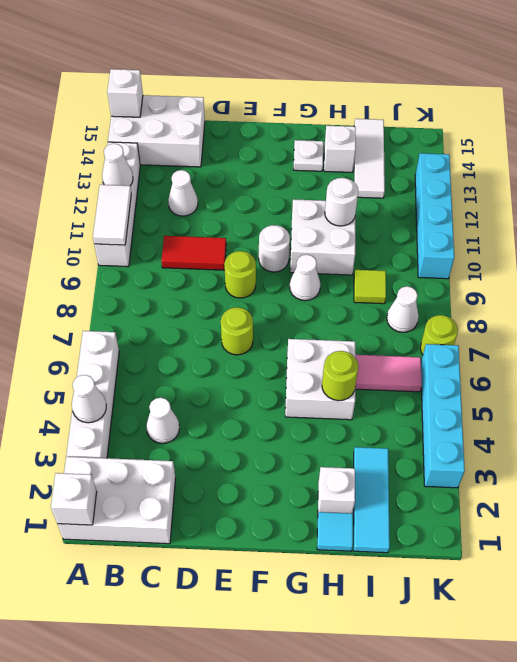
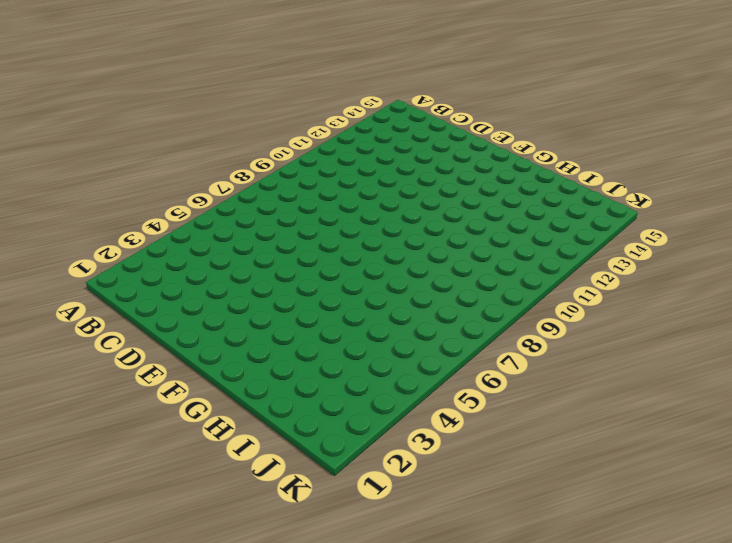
none -> white brick A1:C2 level 1
none -> white brick A3:A6 level 1
none -> white brick A10:A13 level 1
none -> white brick A14:C15 level 1

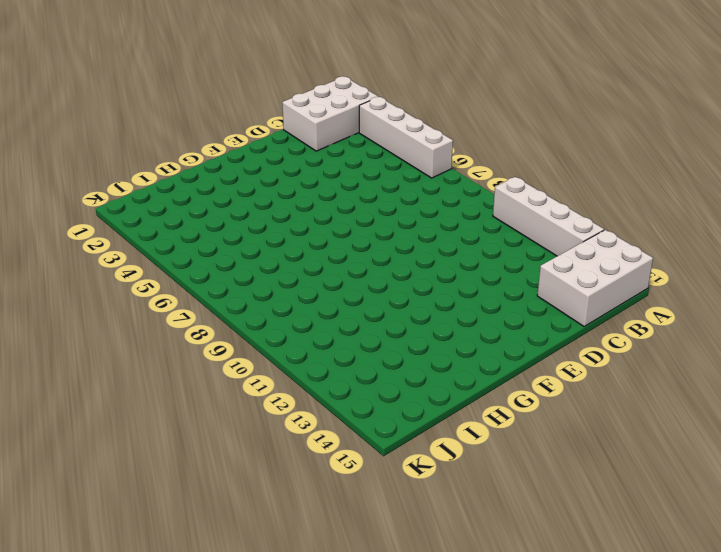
none -> white cone C4 level 1
none -> red tile C10:D10 level 1
none -> white cone C12 level 1
none -> lime round brick E7 level 1

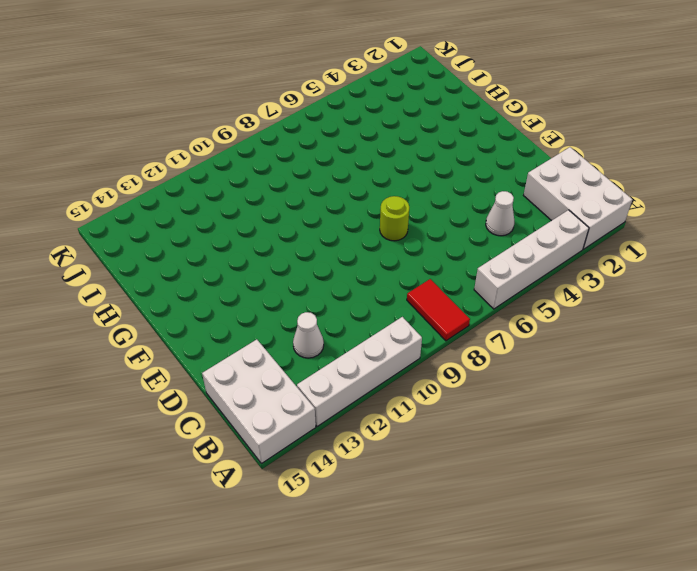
red tile A8:B8 level 1 -> red tile C10:D10 level 1
none -> lime round brick E9 level 1
none -> white round brick F10 level 1
none -> white brick G5:H6 level 1
none -> white cone G9 level 1

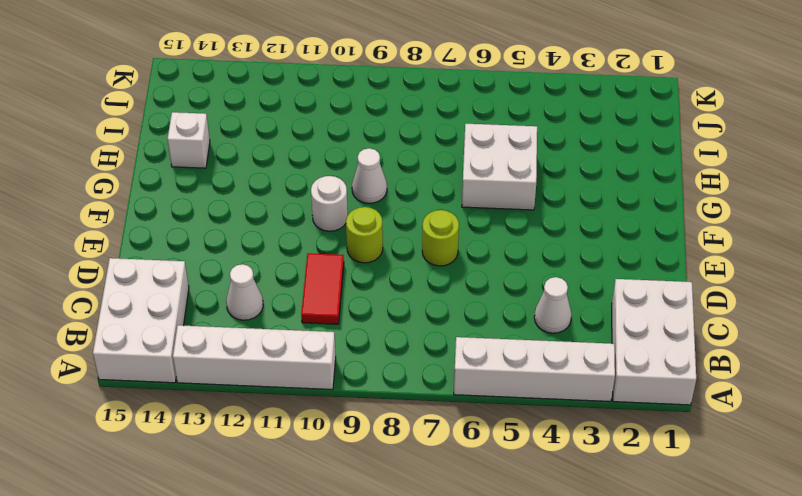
none -> white brick G10:H11 level 1
none -> white plate G14 level 1
none -> cyan tile H1 level 1
none -> white brick H2 level 1

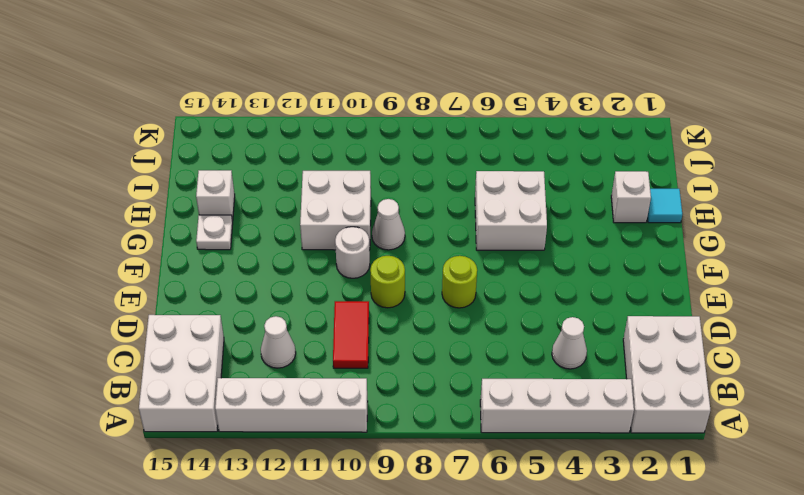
none -> cyan tile I1:I3 level 1
none -> pink tile I6:J6 level 1
none -> lime tile I9 level 1
none -> white tile I13:I15 level 1

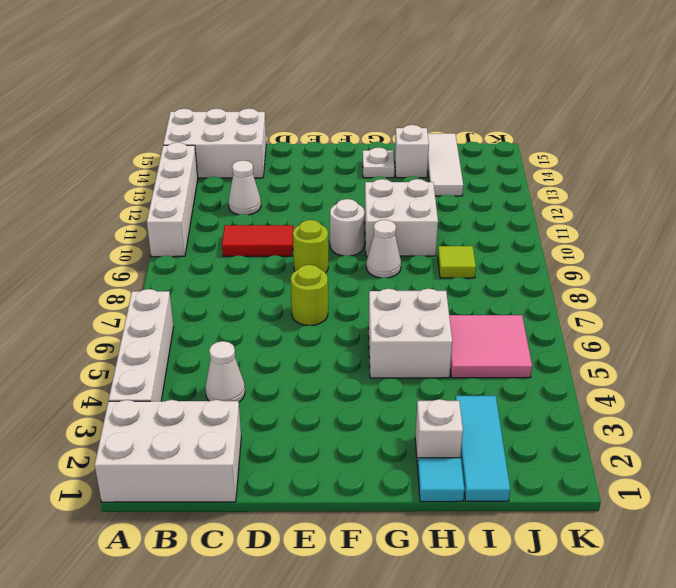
pink tile I5:J6 level 1 -> pink tile I6:J6 level 1
none -> white cone J8 level 1
none -> cyan brick K3:K6 level 1
none -> lime round brick K7 level 1
none -> cyan brick K10:K13 level 1

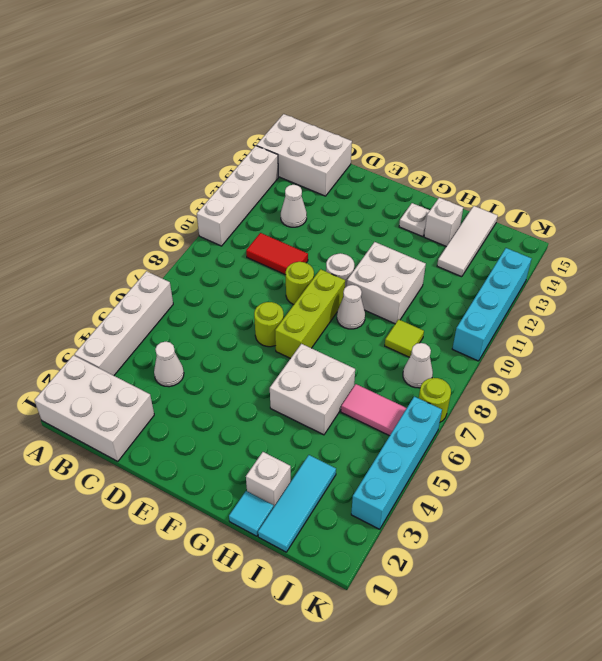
lime brick F7:F9 level 1 -> none
none -> white brick A1 level 2
none -> white cone A4 level 2
none -> white tile A10:A11 level 2
none -> white cone A12 level 2

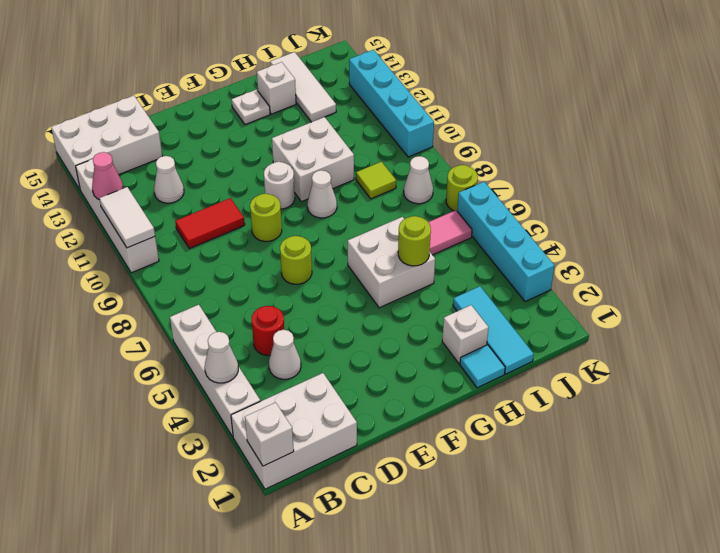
pink cone A12 level 2 -> white cone A12 level 2
red round brick C5 level 1 -> none
none -> white brick A15 level 2
none -> white round brick H11 level 2

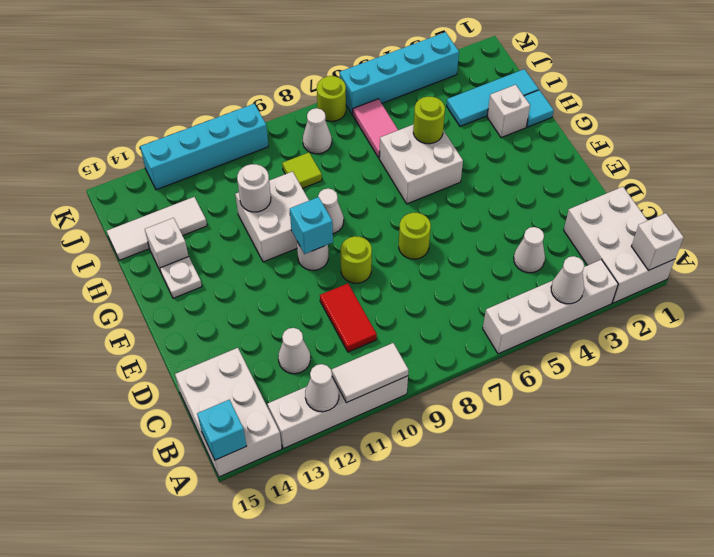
cyan brick A15 level 2 -> white brick A15 level 2
cyan brick F10 level 2 -> none

